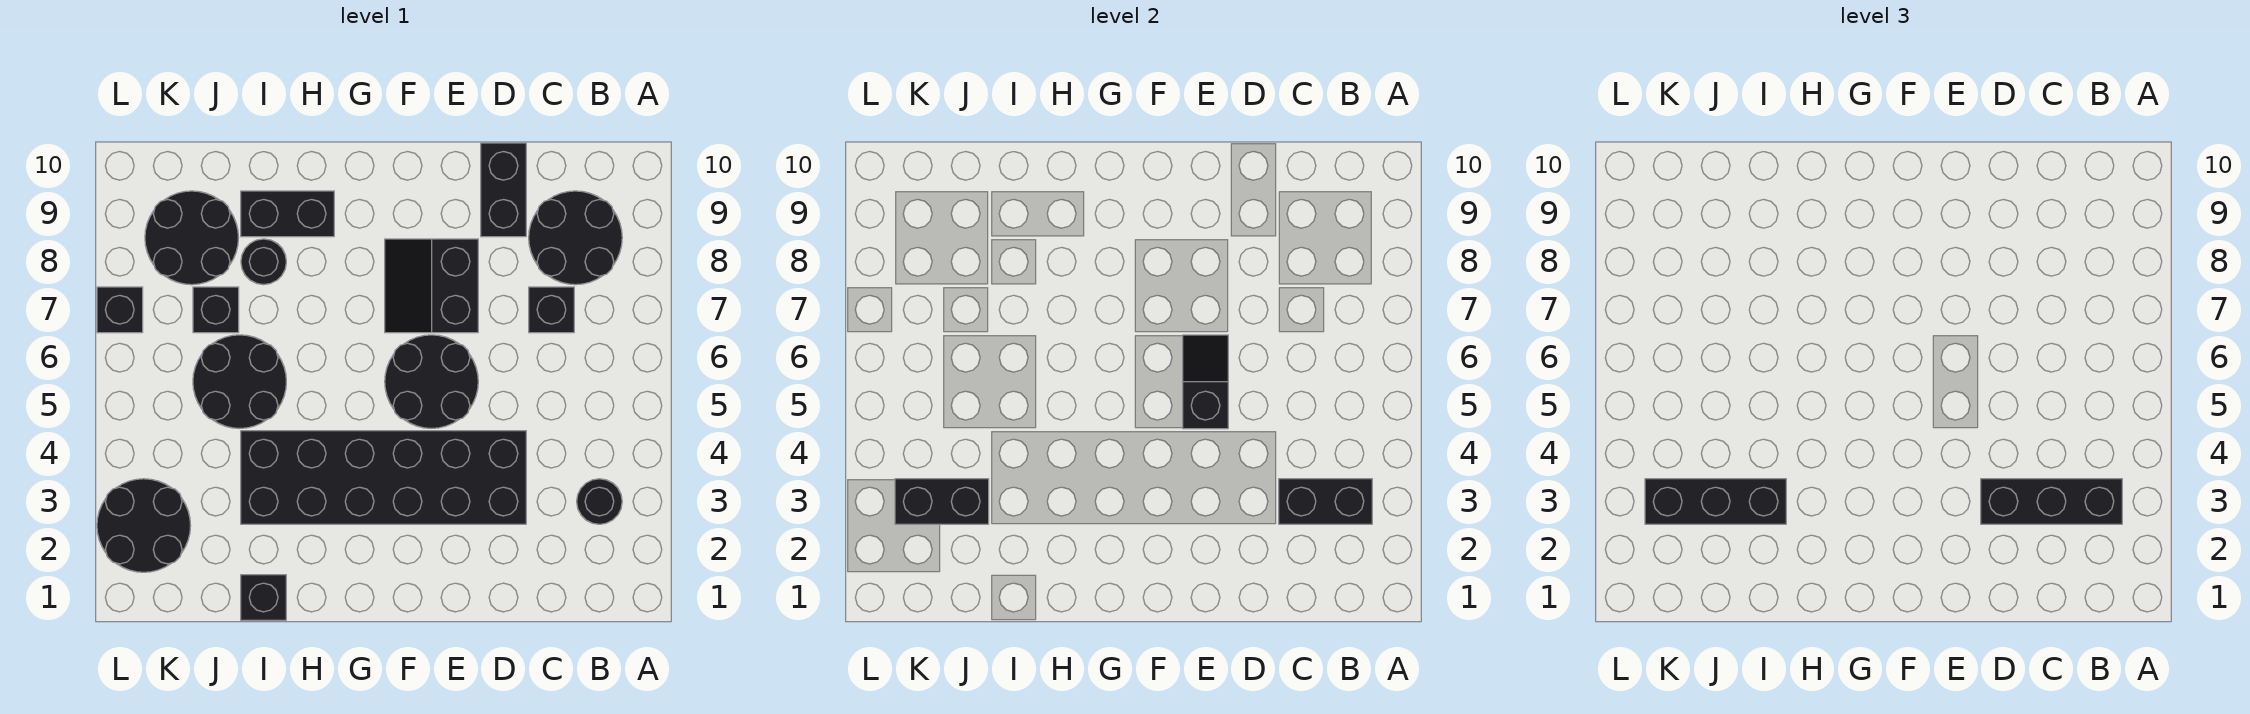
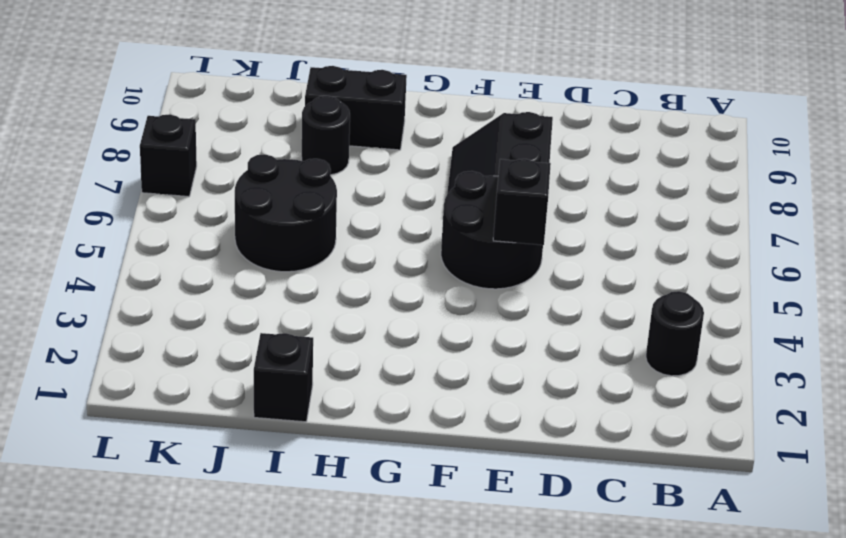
none -> black round brick B8:C9 level 1
none -> black brick C7 level 1
none -> black brick D3:I4 level 1

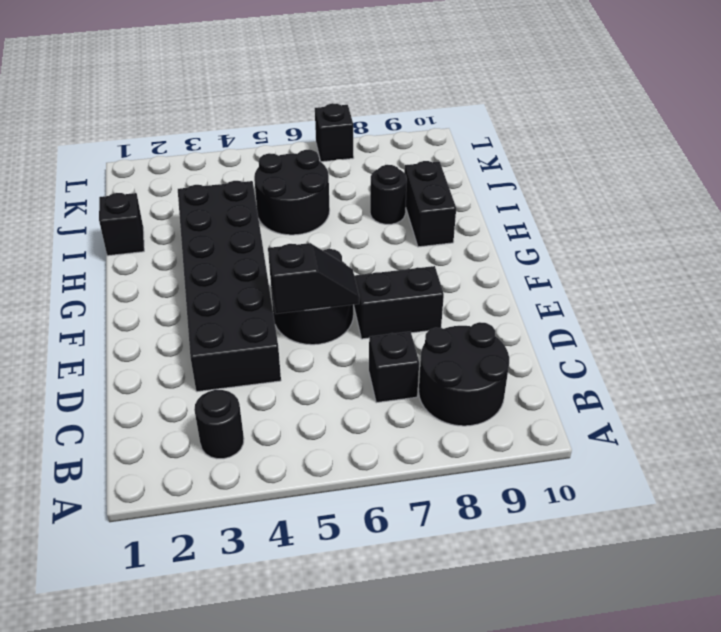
none -> black brick D9:D10 level 1
none -> black brick J7 level 1
none -> black round brick J8:K9 level 1

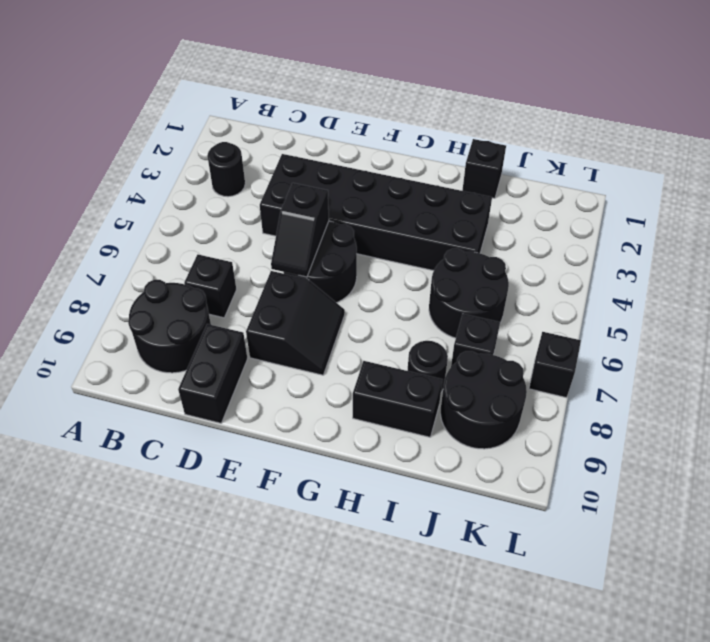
none -> black round brick K2:L3 level 1
none -> black brick B3:C3 level 2
none -> black brick J3:K3 level 2

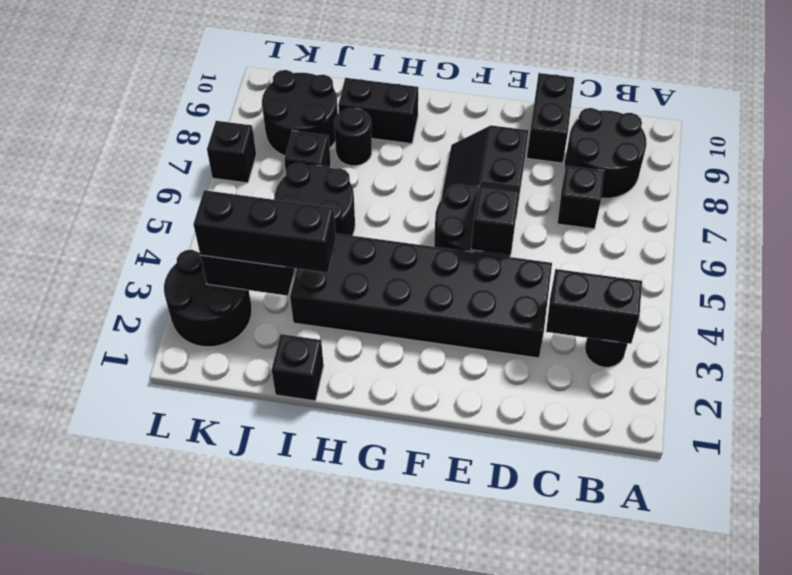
none -> black brick B3:D3 level 3

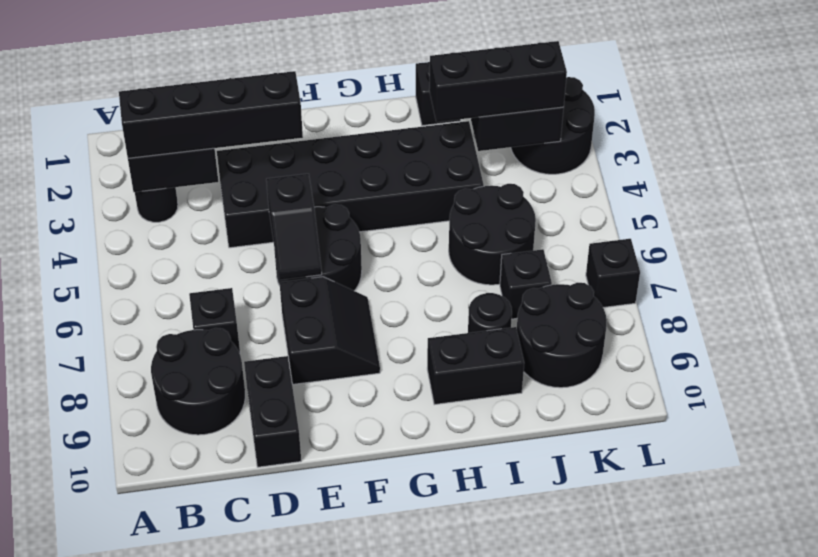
black brick B3:E3 level 3 -> black brick B3:D3 level 3

